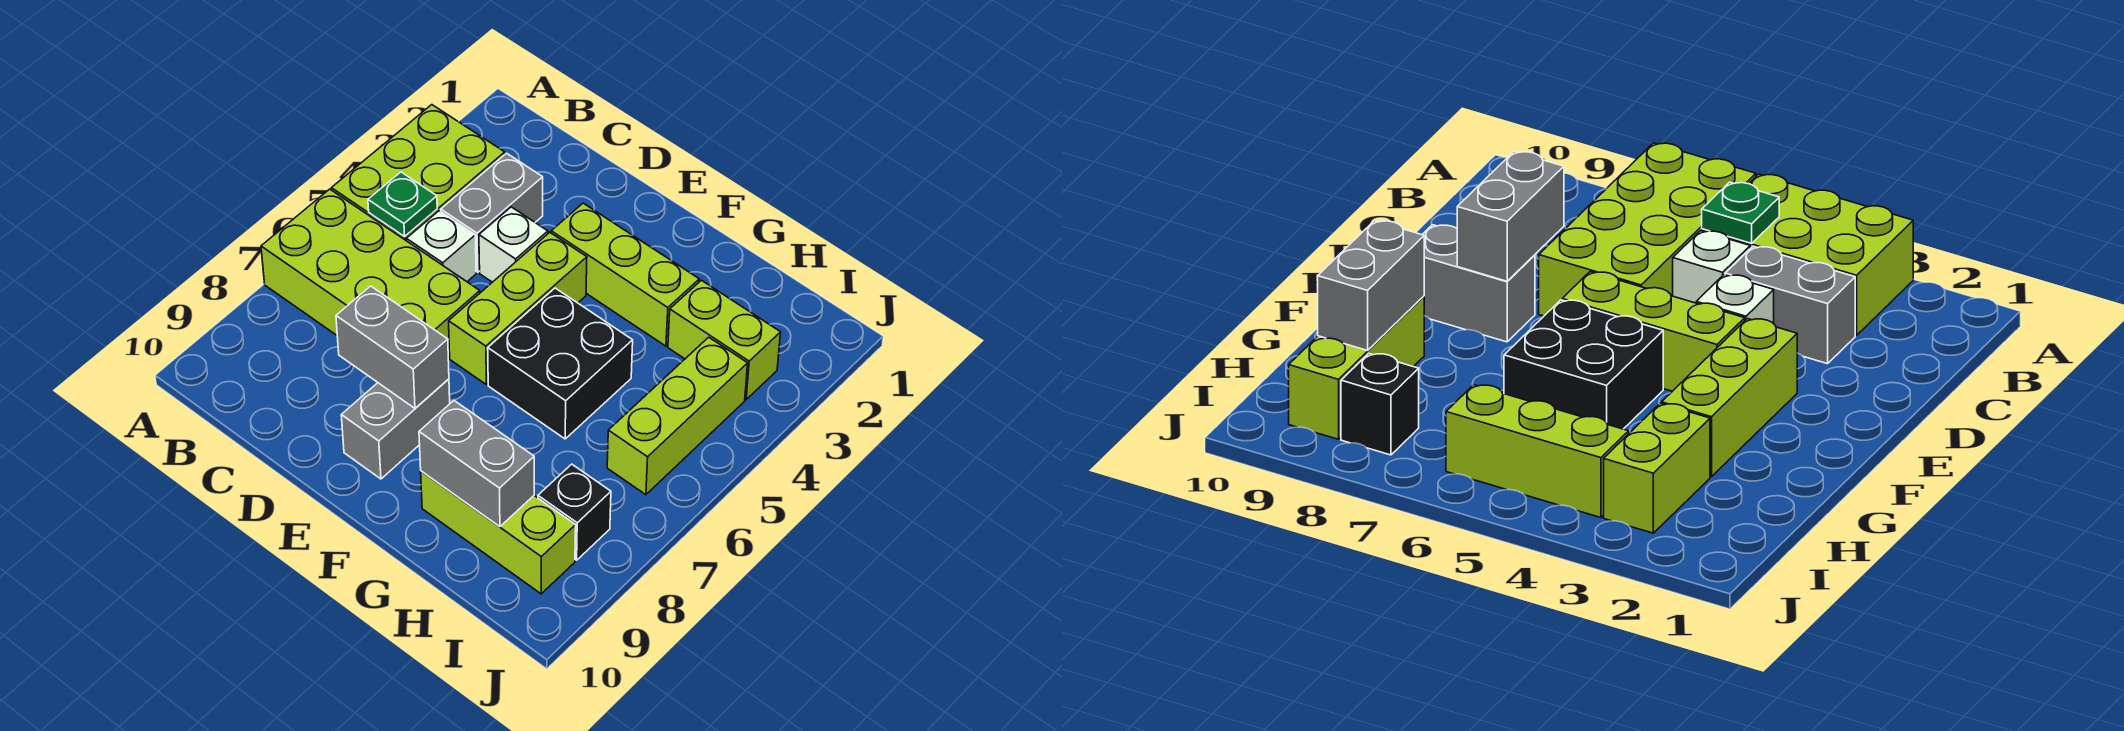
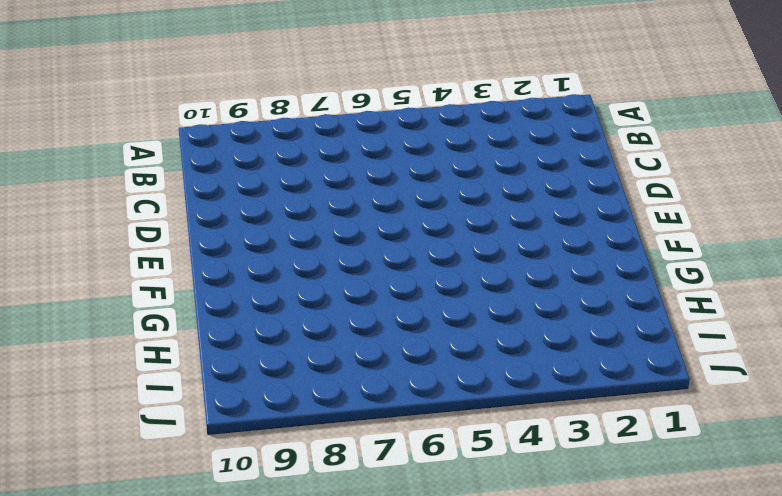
none -> lime brick A3:B5 level 1
none -> lime brick A6:D7 level 1
none -> grey brick C3:C4 level 1

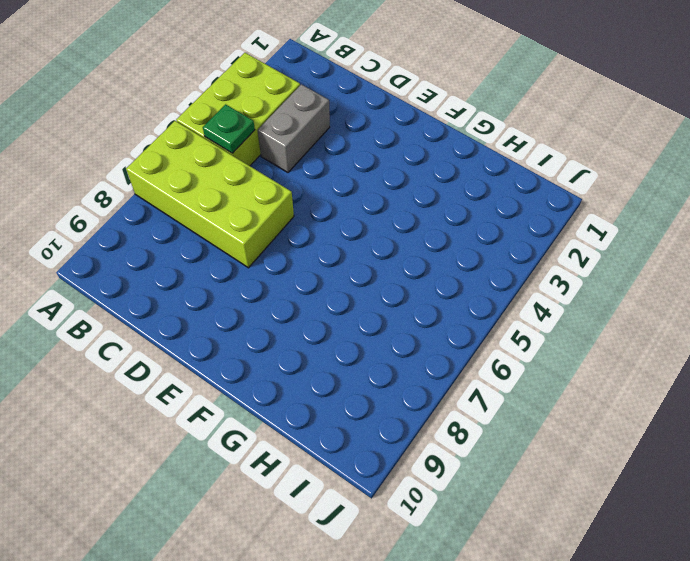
none -> white brick C5 level 1
none -> white brick D4 level 1
none -> lime brick E3:G3 level 1

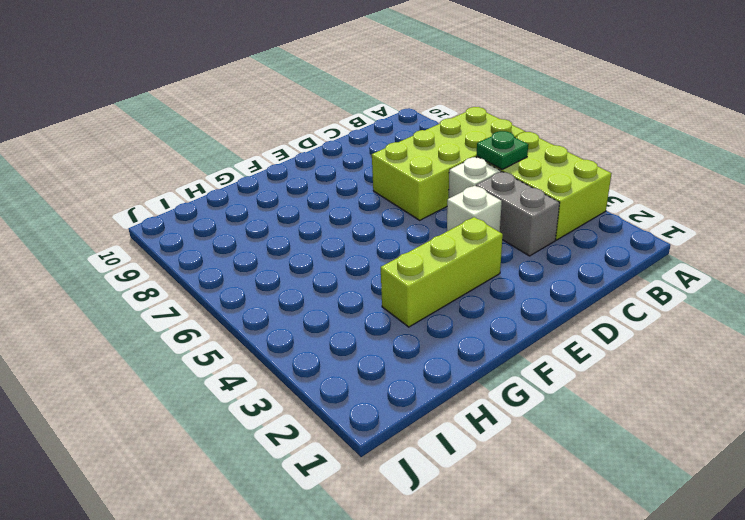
none -> lime brick E4:E6 level 1
none -> grey brick E8:E9 level 1
none -> black brick F5:G6 level 1

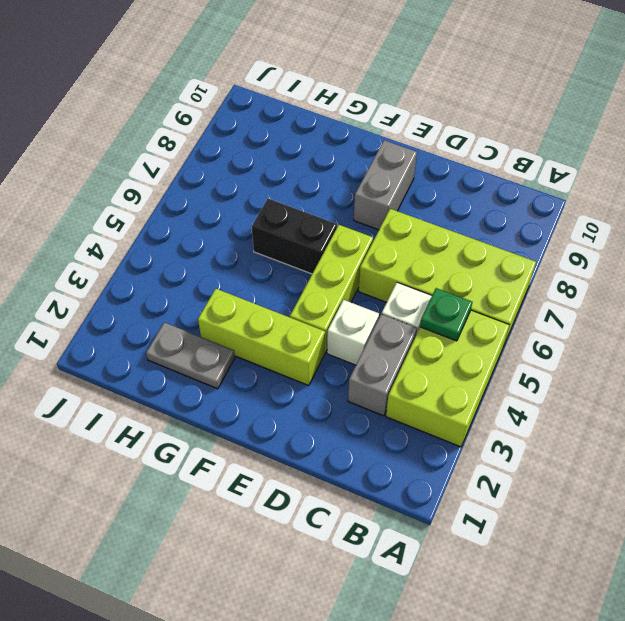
black brick F6:G6 level 1 -> black brick F5:G6 level 1
grey plate G2:H2 level 1 -> none
none -> lime brick G9:I9 level 1
none -> lime brick H3:I3 level 1
none -> lime brick I4:I6 level 1

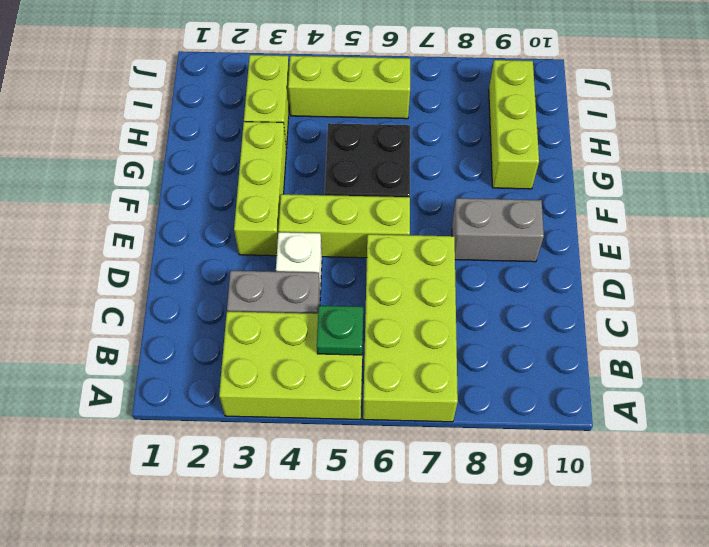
none -> white brick C5 level 1
none -> black brick I8 level 1
none -> grey brick D8:E8 level 2

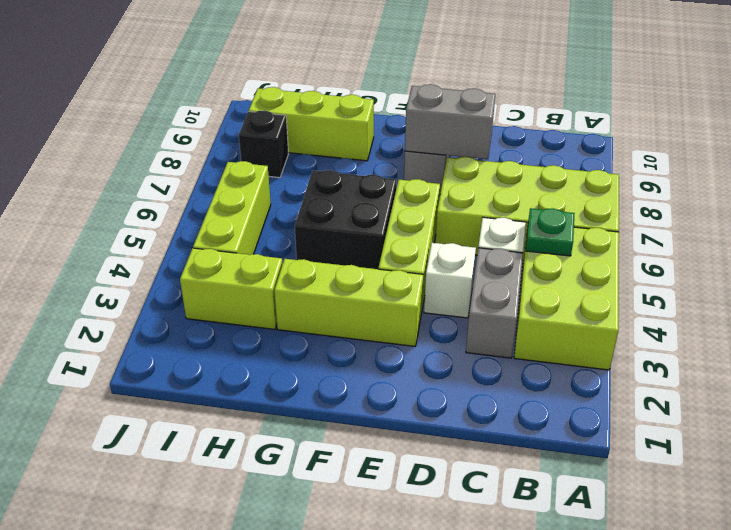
none -> grey brick G9:H9 level 2

